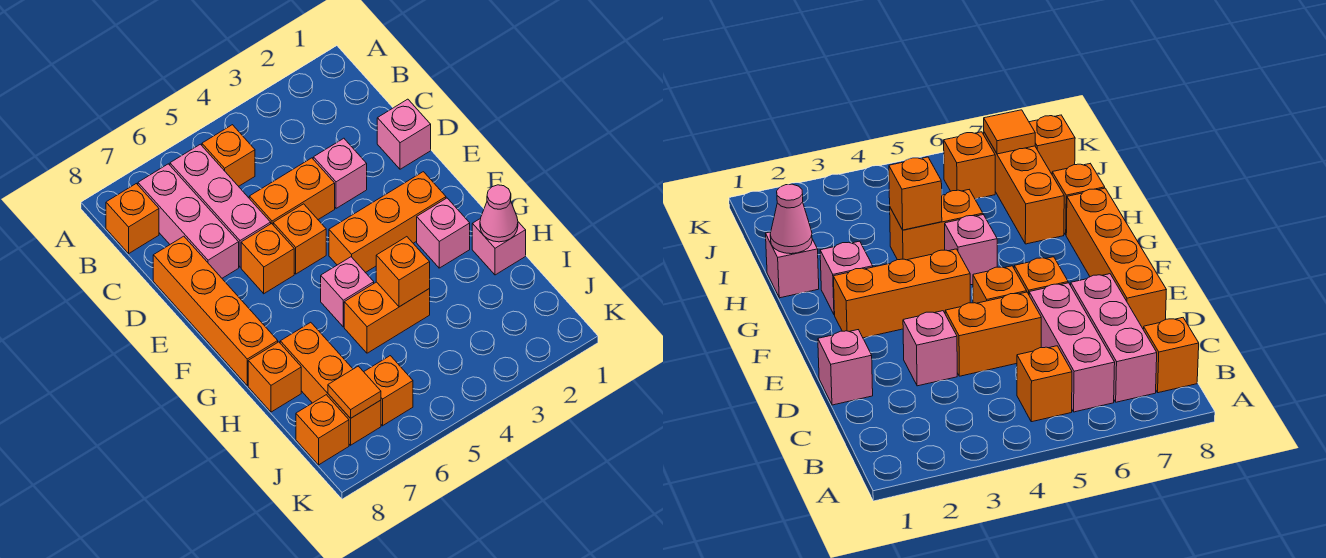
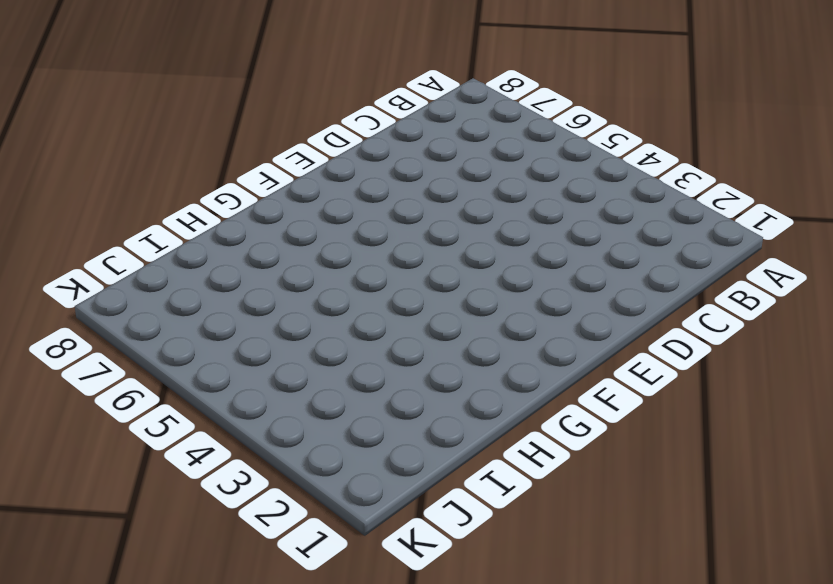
none -> orange brick B5 level 1
none -> pink brick B6:D6 level 1
none -> pink brick B7:D7 level 1

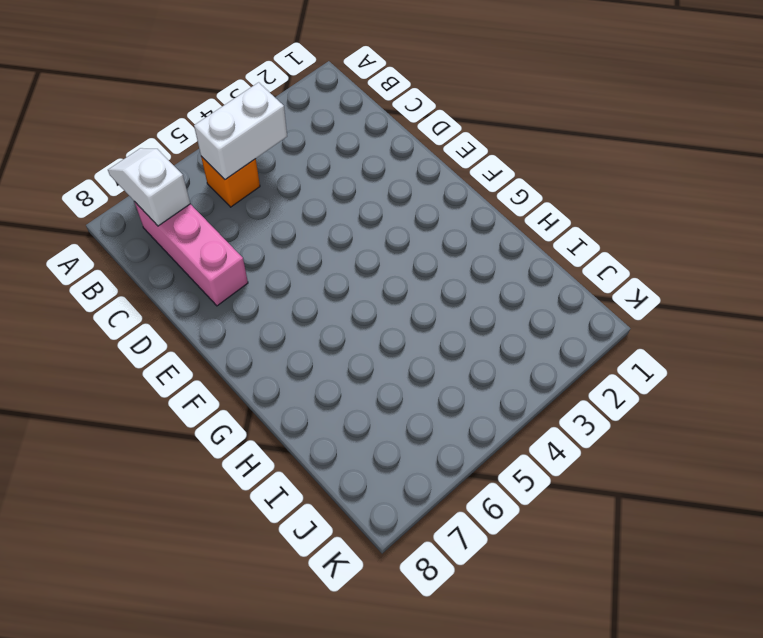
white slope A7:B7 level 2 top B -> none
white brick B4:B5 level 2 -> none
none -> pink brick B6:D6 level 1
none -> orange brick B8 level 1
none -> pink brick D1 level 1

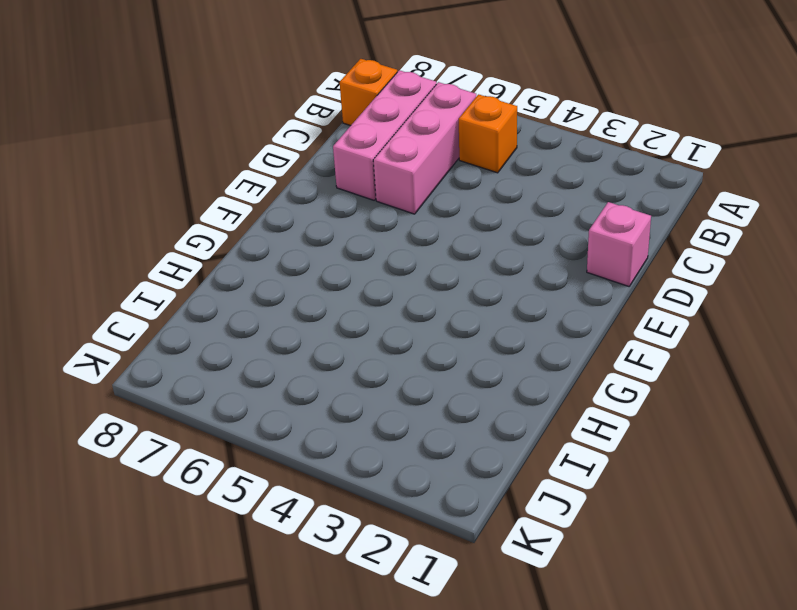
none -> pink brick D3 level 1
none -> orange brick D4:D5 level 1
none -> orange brick D8:G8 level 1

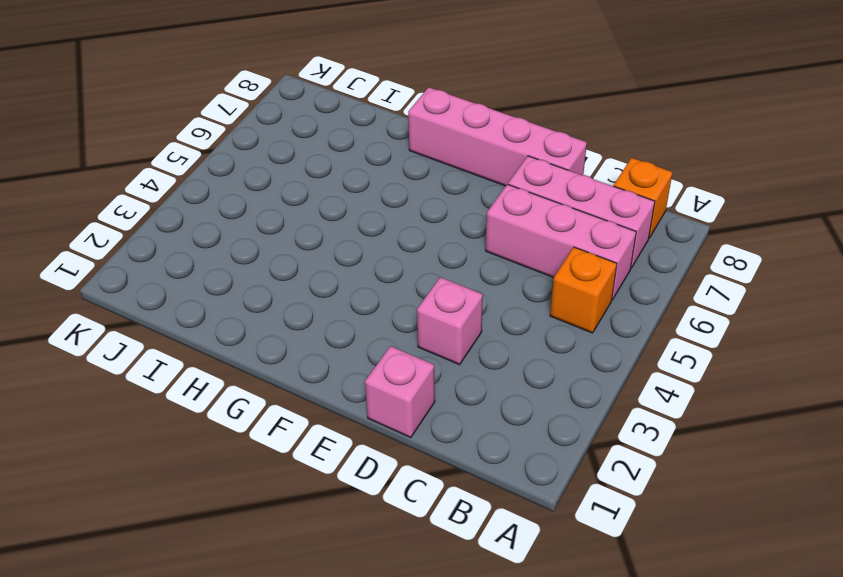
pink brick D8:G8 level 1 -> orange brick D8:G8 level 1
none -> orange brick D4:D5 level 1
none -> orange brick E5 level 1
none -> orange brick E6 level 1

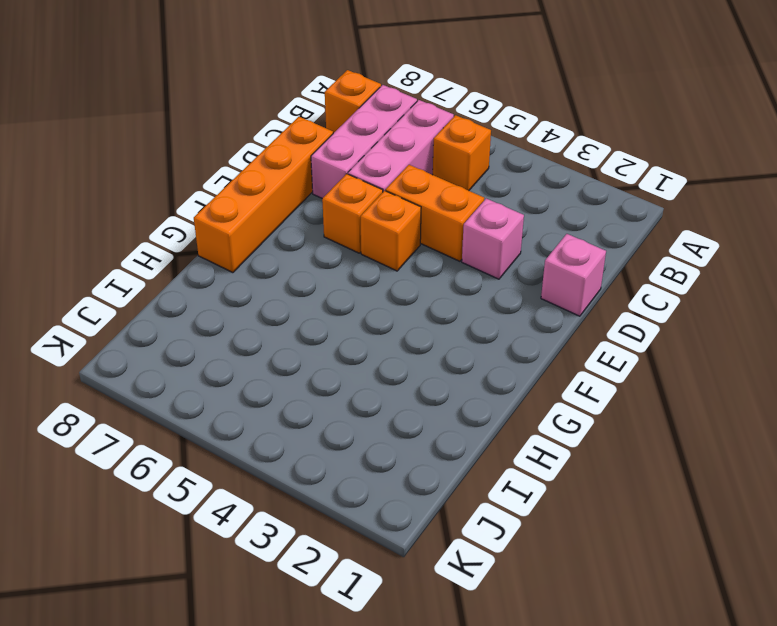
none -> orange brick F2:F4 level 1
none -> pink brick G2 level 1
none -> pink brick G5 level 1

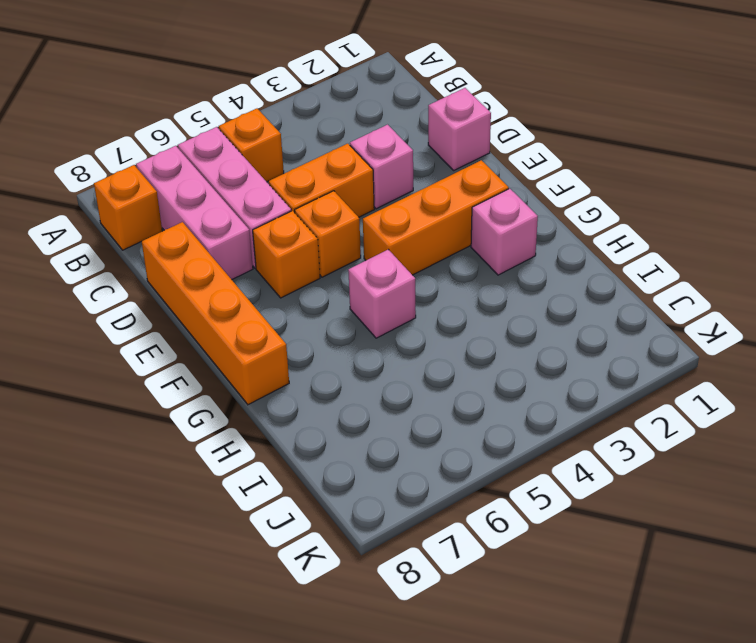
none -> pink brick H1 level 1
none -> orange brick H4:H5 level 1
none -> orange brick H7:J7 level 1

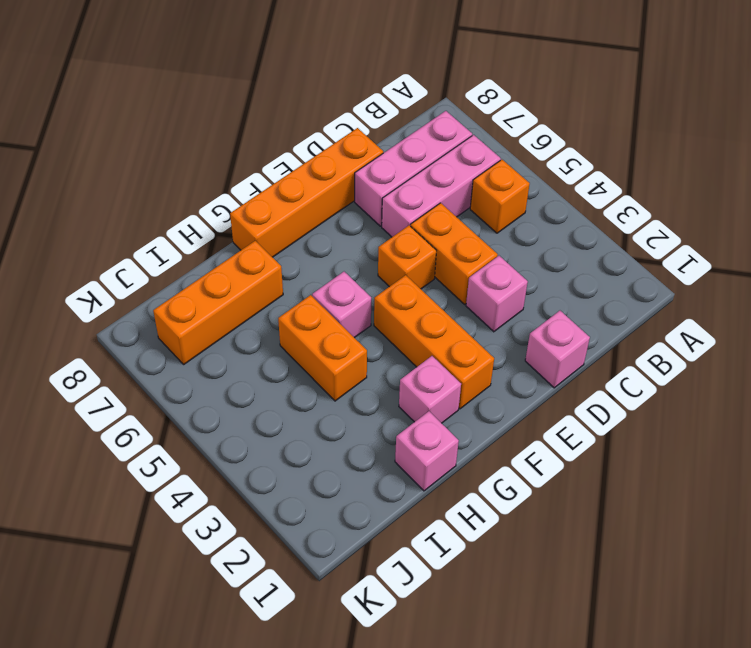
none -> orange brick B8 level 1
none -> orange brick E6 level 1
none -> orange brick H8 level 1

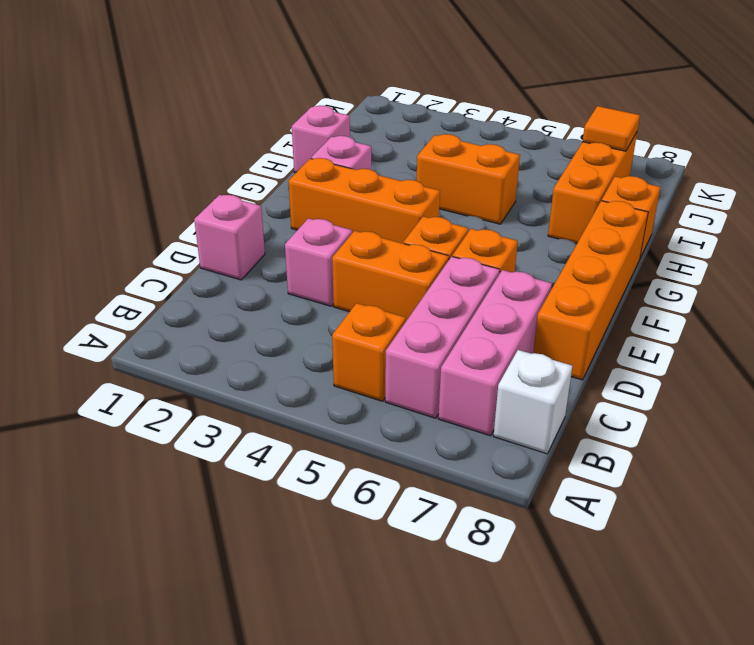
white brick B8 level 1 -> orange brick B8 level 1
none -> pink brick G5 level 1
none -> orange brick J6 level 1
none -> orange brick J8 level 1

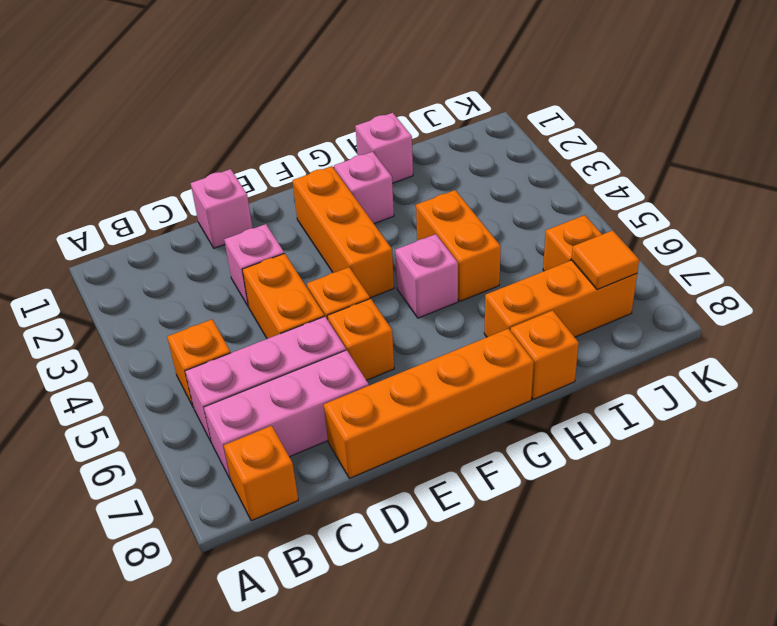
none -> orange brick J8 level 1
none -> pink cone H1 level 2
none -> orange brick H4 level 2

